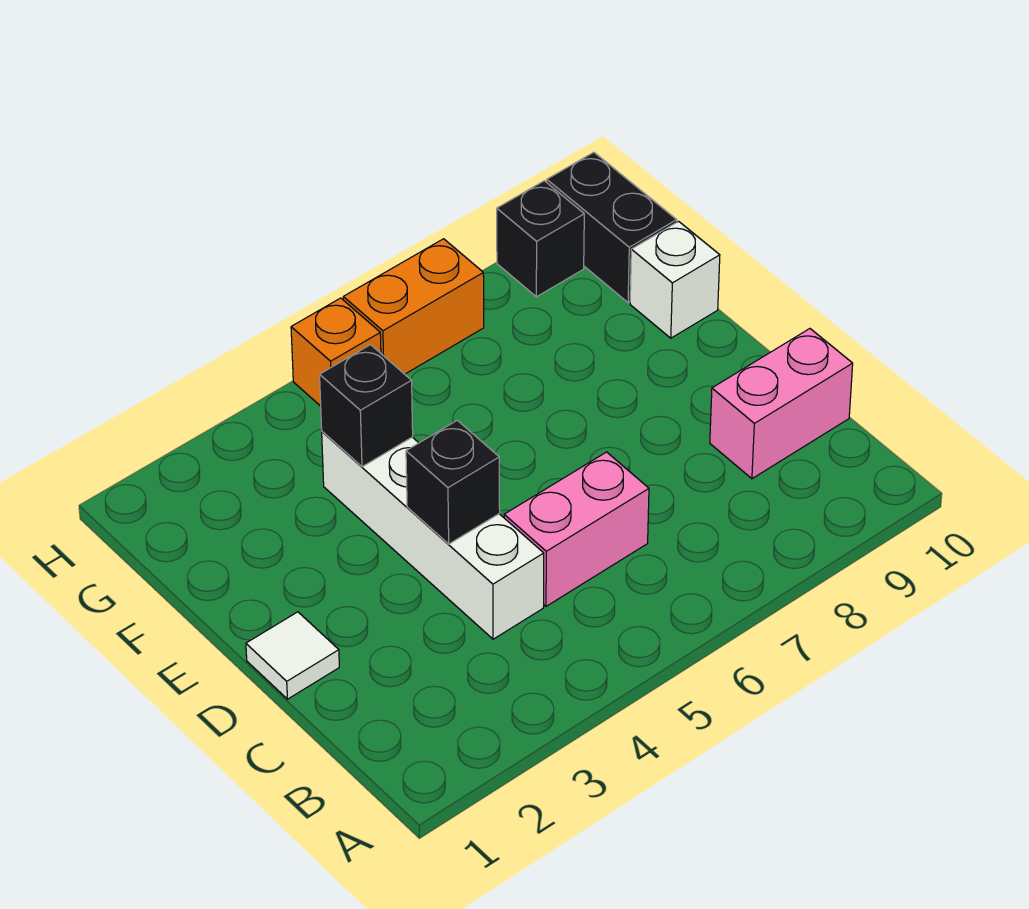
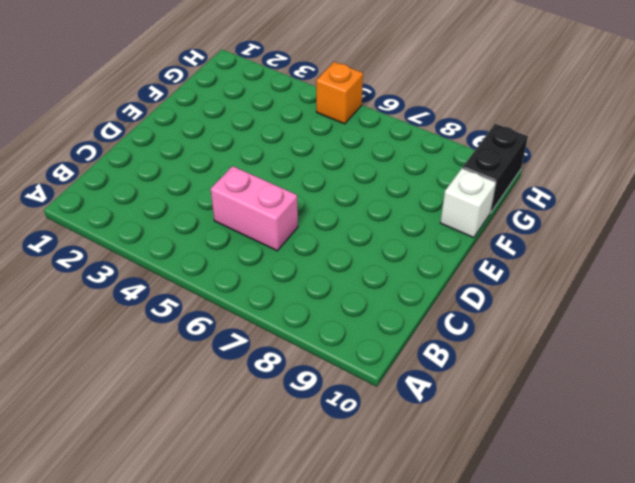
none -> white brick C4:F4 level 1
none -> pink brick C9:C10 level 1

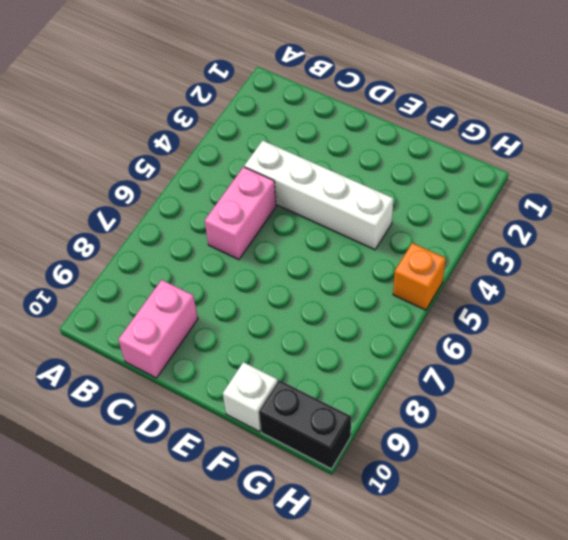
none -> white tile D1 level 1
none -> orange brick H6:H7 level 1

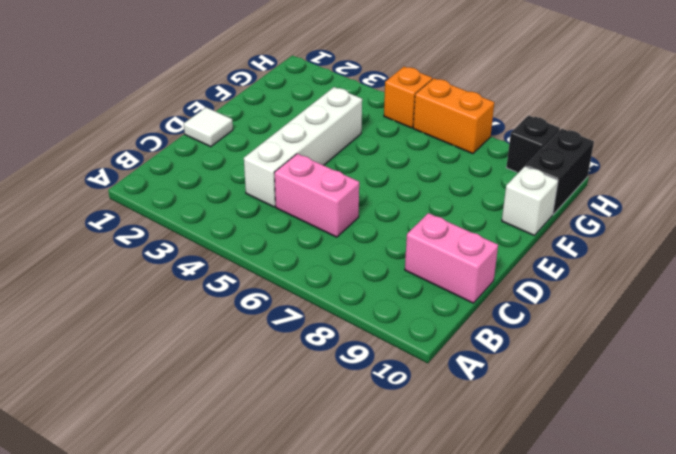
none -> black brick D4 level 2
none -> black brick F4 level 2

